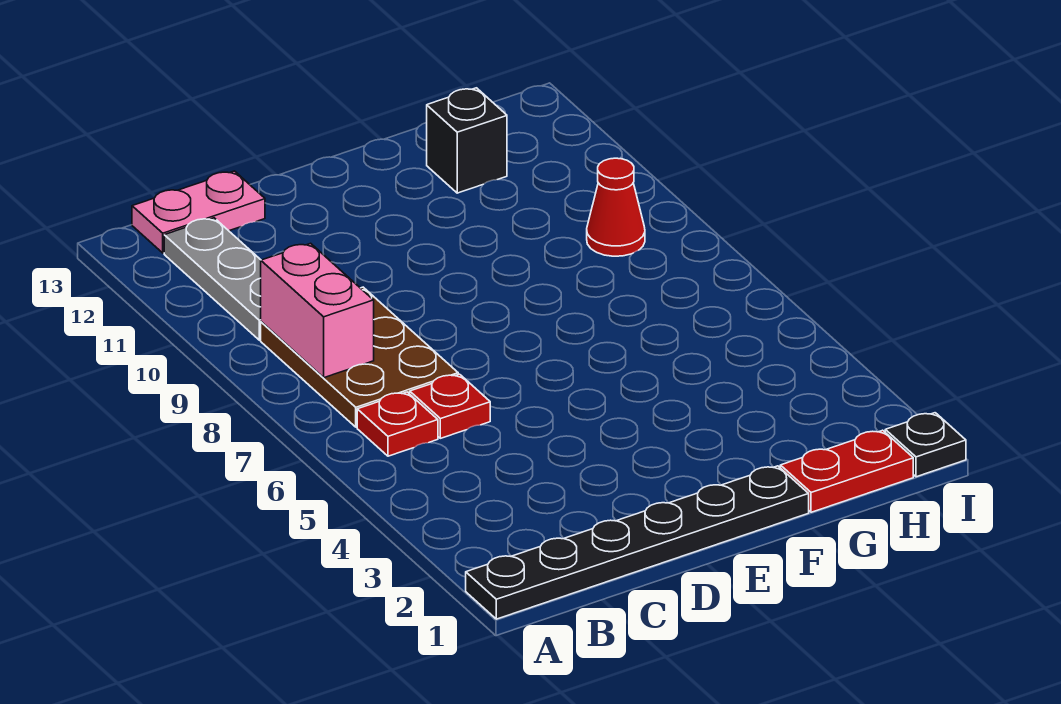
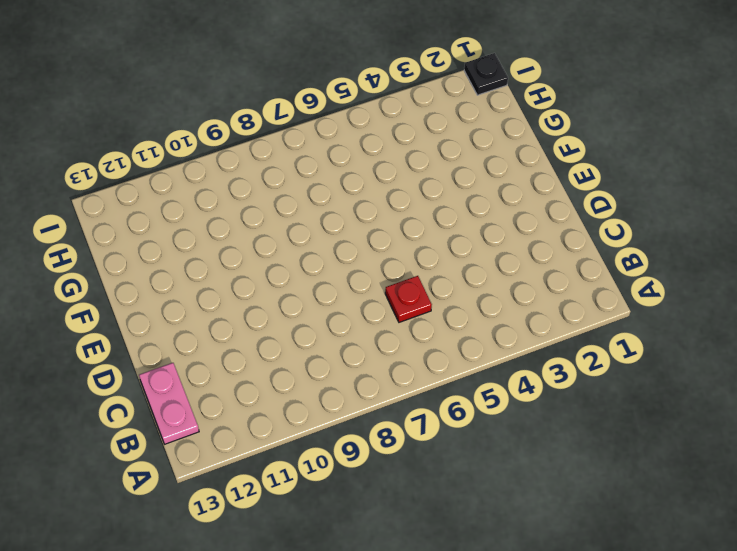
none -> black plate A1:F1 level 1
none -> red plate B6 level 1

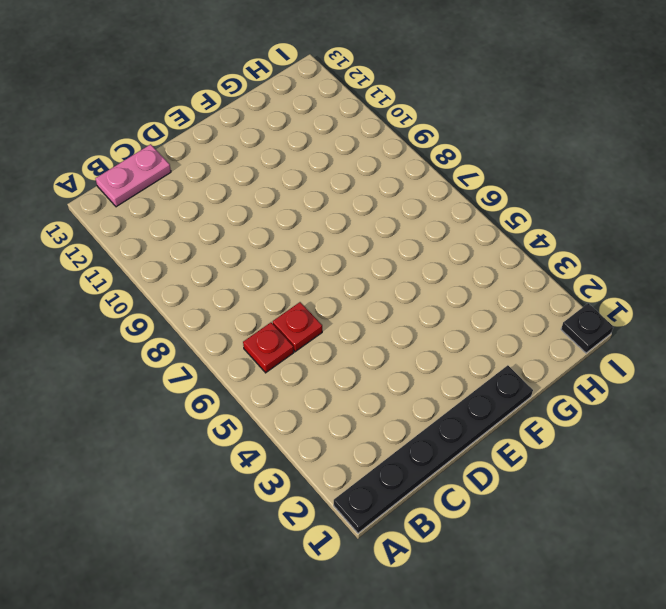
none -> brown plate B7:C9 level 1
none -> grey plate B10:B12 level 1

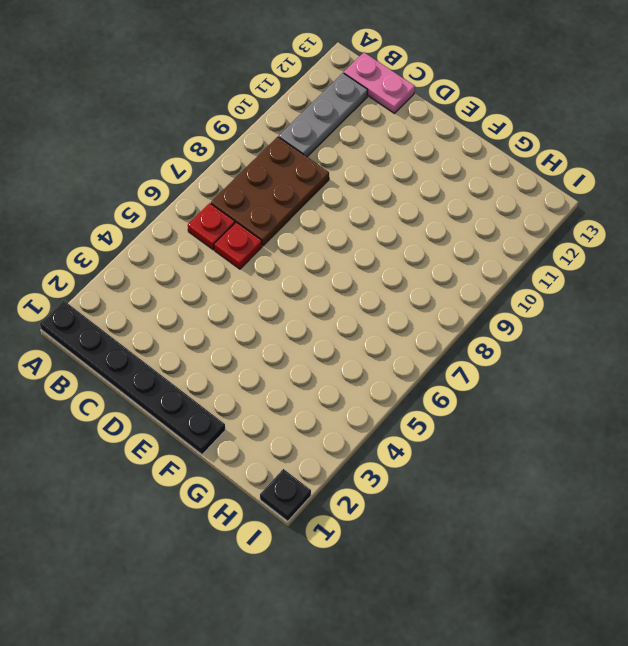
none -> red plate G1:H1 level 1
none -> black brick G12 level 1

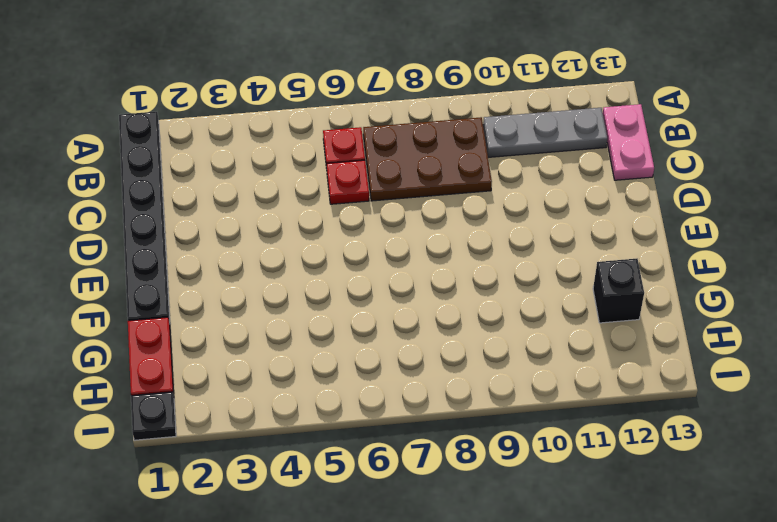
none -> red cone H9 level 1
none -> pink brick B8:B9 level 2

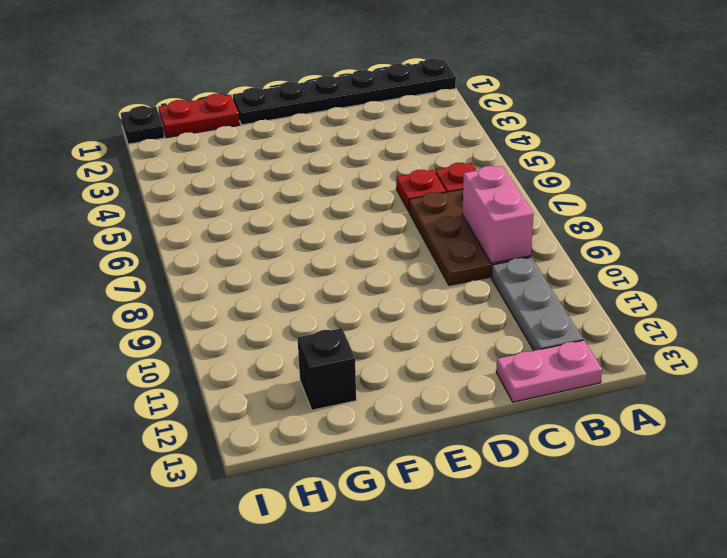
none -> red cone H9 level 1

